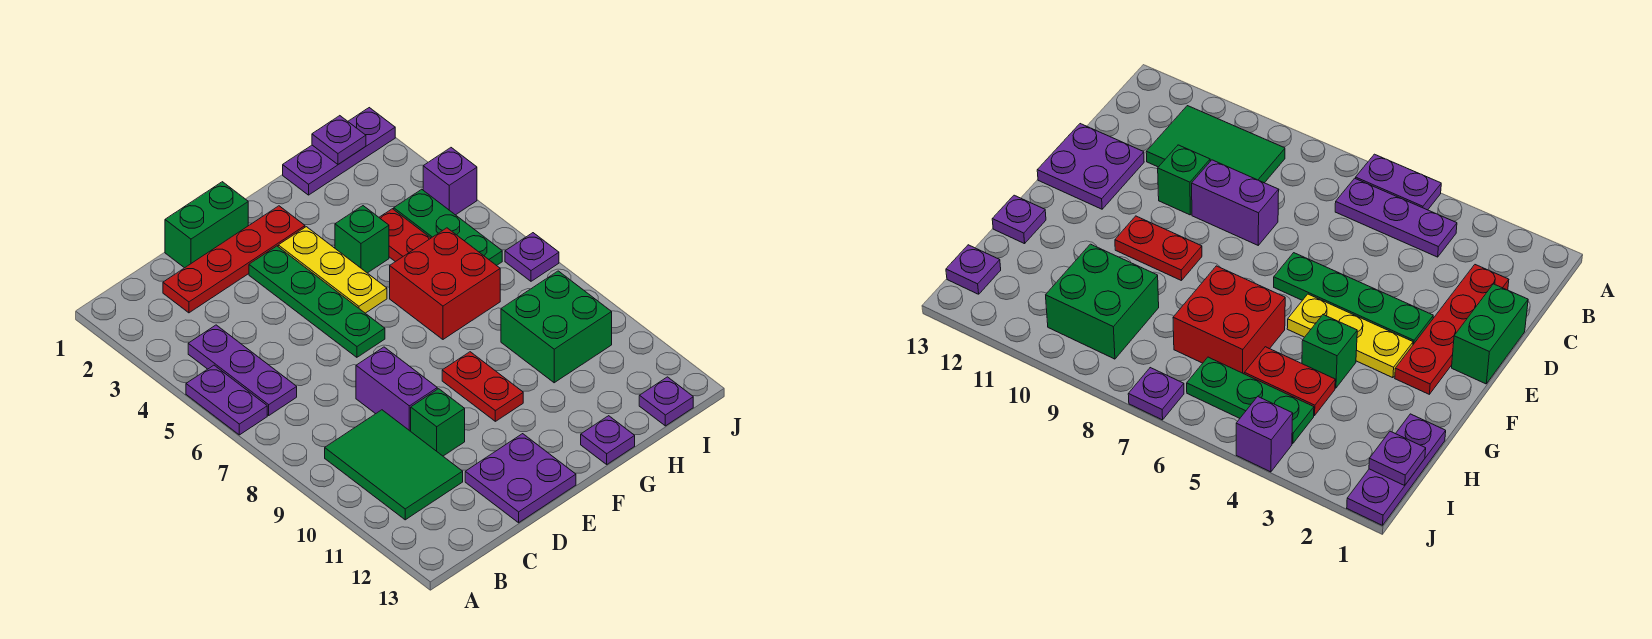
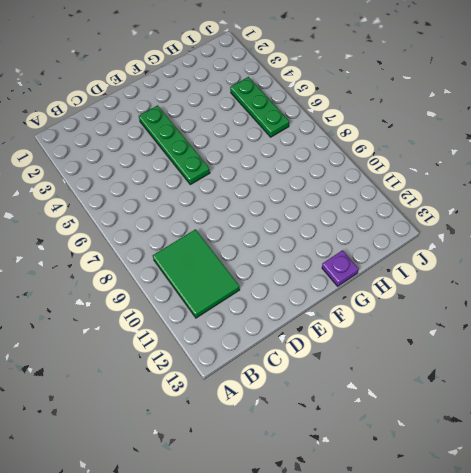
none -> purple plate A5:A6 level 1
none -> purple plate B4:B6 level 1
none -> red plate C2:F2 level 1

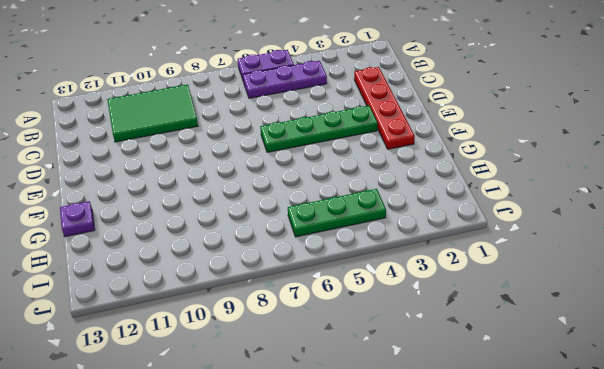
none -> green brick D1:E1 level 1
none -> purple brick D8:D9 level 1
none -> green brick D10 level 1

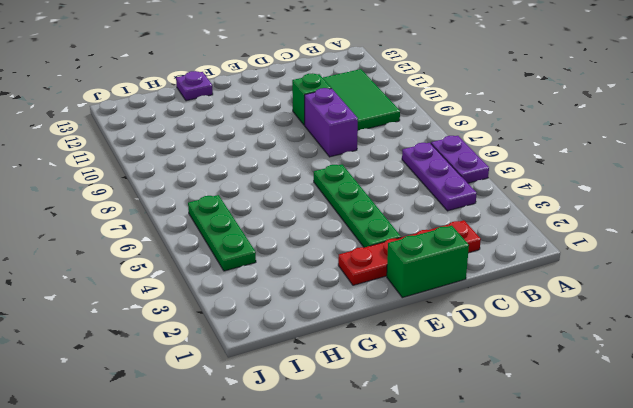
none -> purple plate D12:E13 level 1
none -> yellow plate F3:F5 level 1
none -> red plate F9:F10 level 1

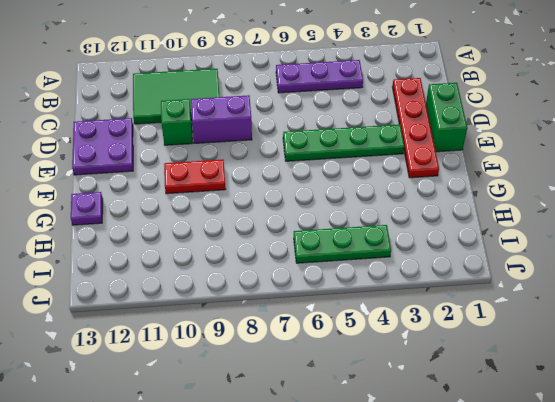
none -> purple plate A5:A6 level 1
none -> yellow plate F3:F5 level 1
none -> green brick G4 level 1

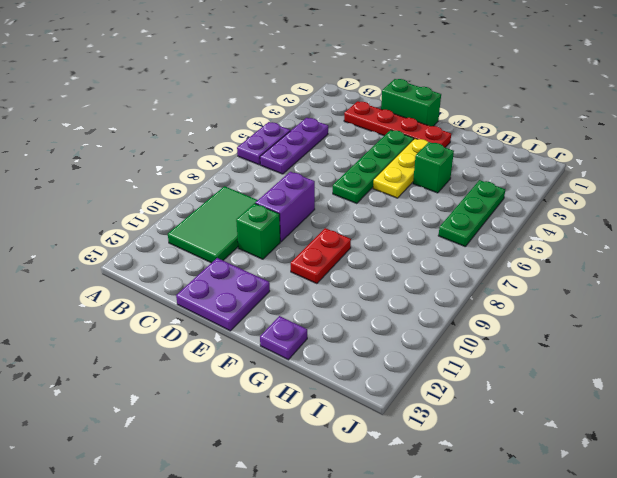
none -> red brick G6:H7 level 1
none -> purple plate H1:J1 level 1
none -> red plate H4:H5 level 1

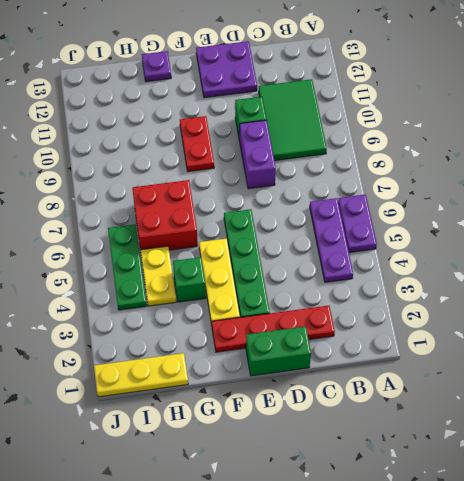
yellow plate H1:J1 level 1 -> purple plate H1:J1 level 1
yellow plate H4:H5 level 1 -> red plate H4:H5 level 1
none -> green brick H9:I10 level 1
none -> purple plate I13 level 1
none -> purple brick J4 level 1

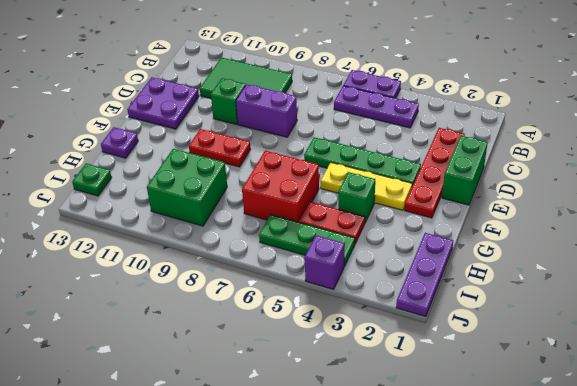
green plate I13 level 1 -> purple plate I13 level 1
none -> purple plate J7 level 1
none -> purple plate I1 level 2

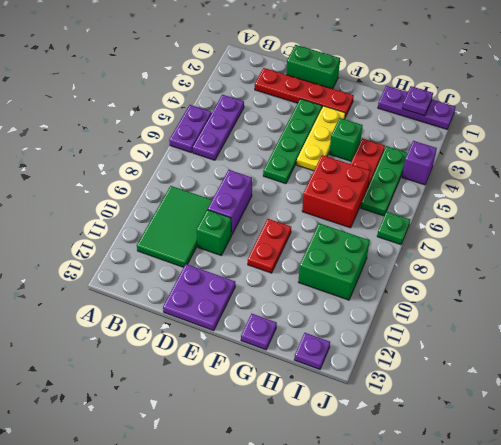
green plate J7 level 1 -> purple plate J7 level 1

